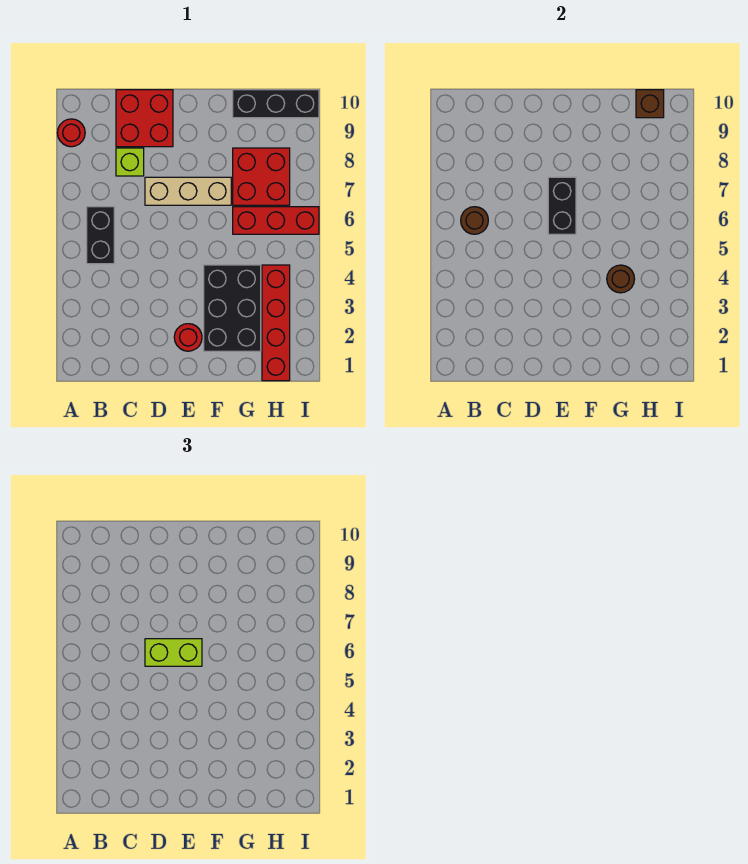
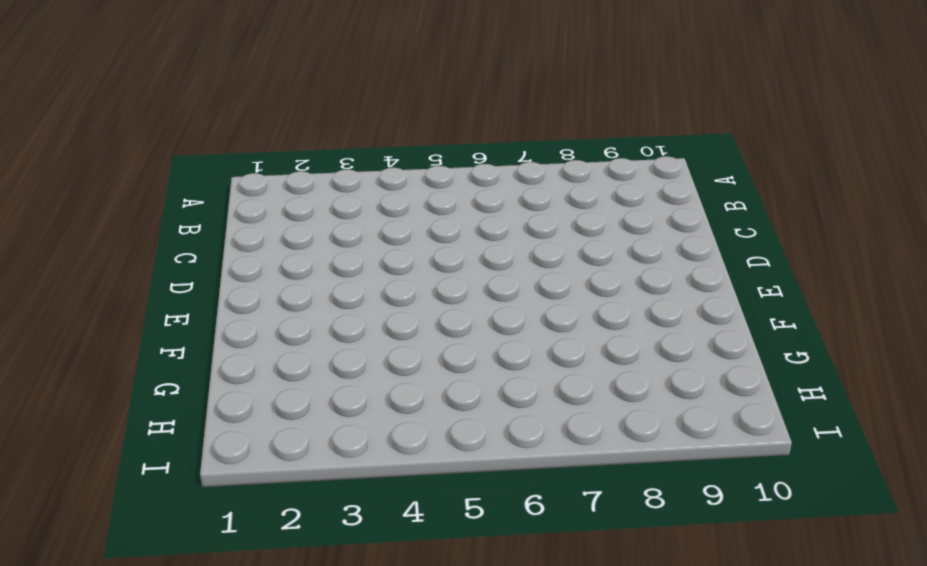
none -> red round brick A9 level 1
none -> black brick B5:B6 level 1
none -> lime brick C8 level 1

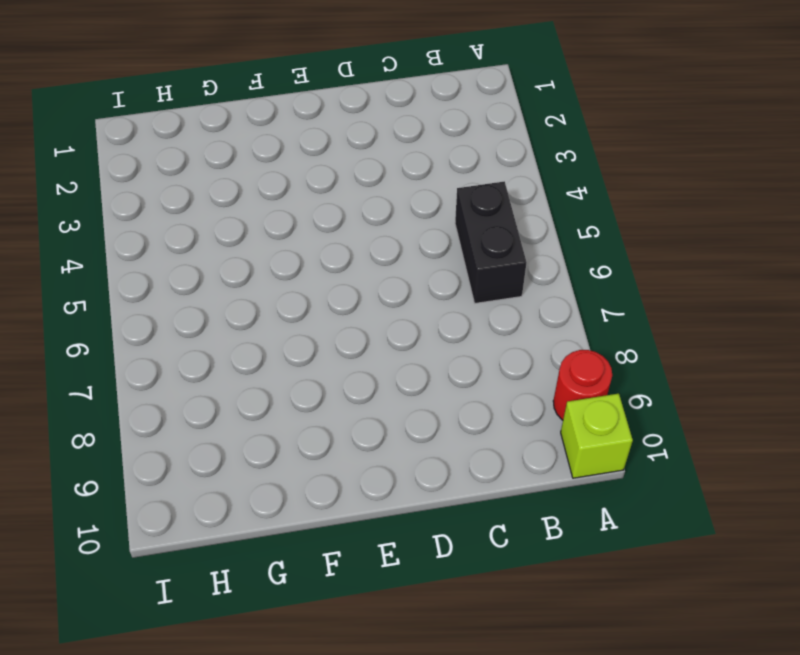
lime brick A10 level 1 -> lime brick C8 level 1
none -> red brick C9:D10 level 1
none -> tan brick D7:F7 level 1
none -> red round brick E2 level 1

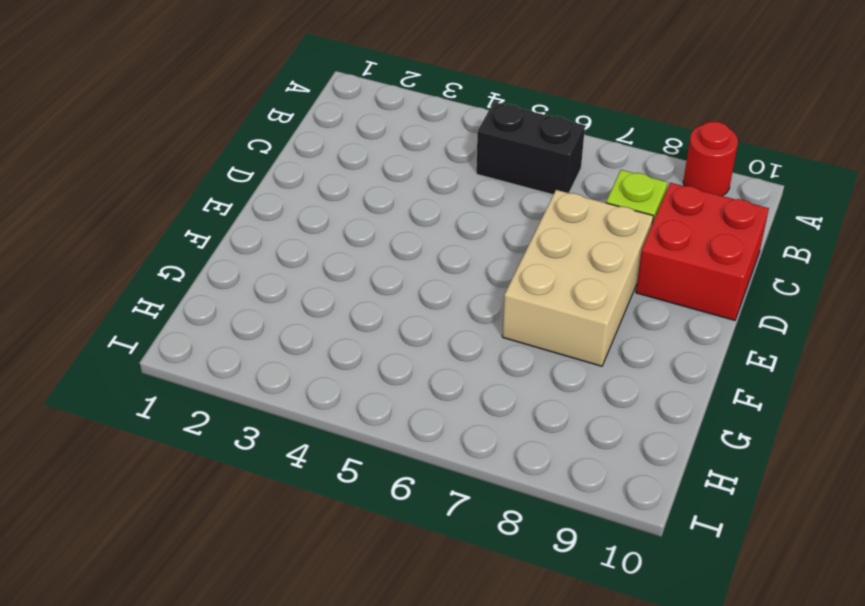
tan brick D7:F8 level 1 -> tan brick D7:F7 level 1
none -> red round brick E2 level 1
none -> black brick F2:G4 level 1
none -> red brick G6:I6 level 1

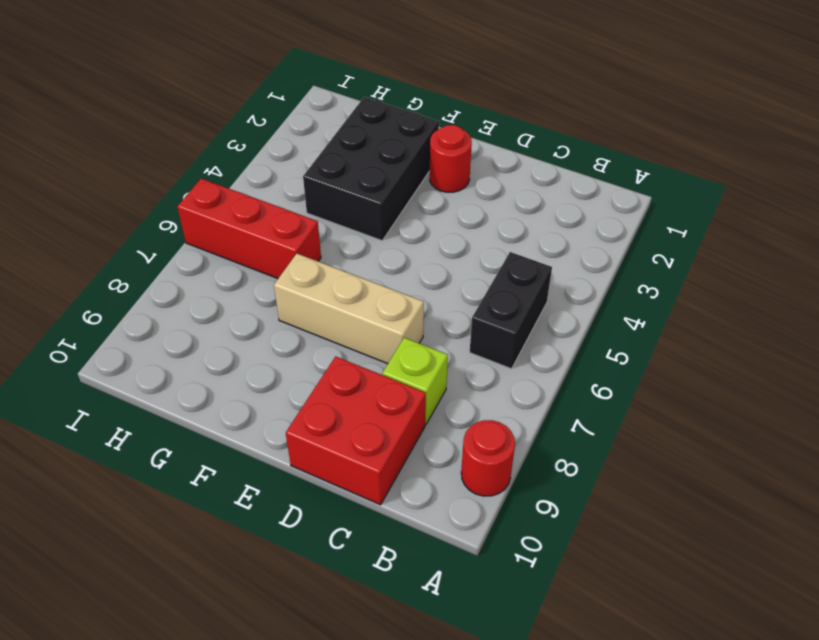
none -> red brick G7:H8 level 1
none -> black brick G10:I10 level 1
none -> red brick H1:H4 level 1

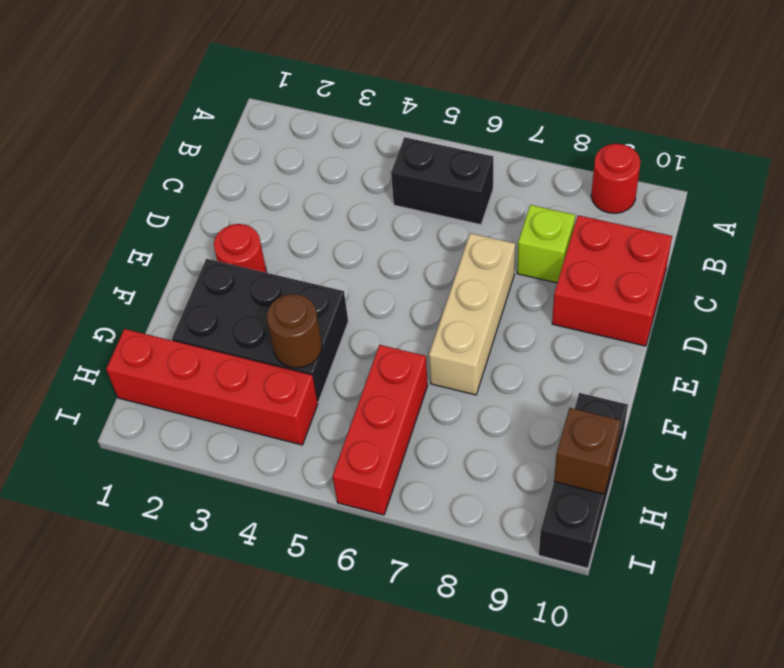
none -> red brick G7:H8 level 1
none -> brown round brick B6 level 2
none -> black brick E6:E7 level 2

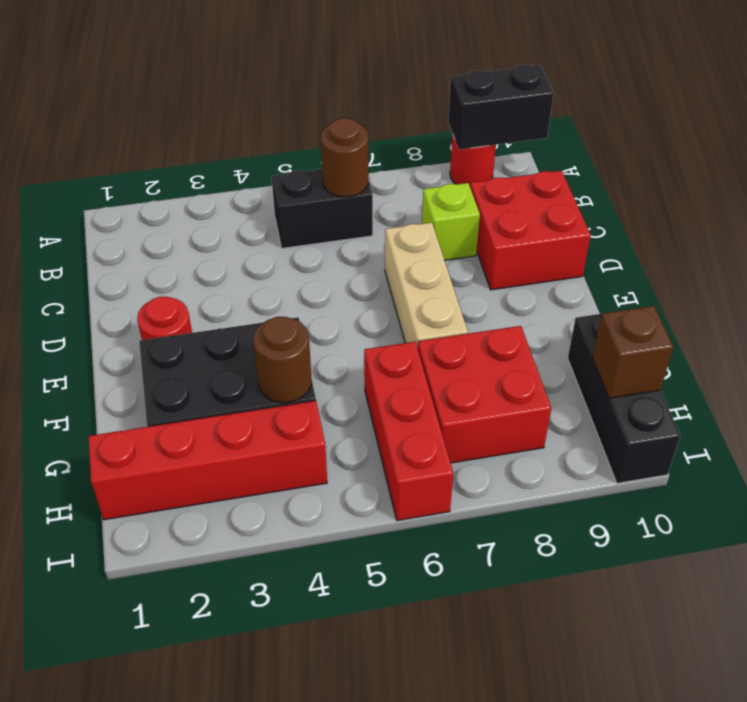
black brick A9:A10 level 2 -> black brick E6:E7 level 2
none -> lime brick D6:E6 level 3

